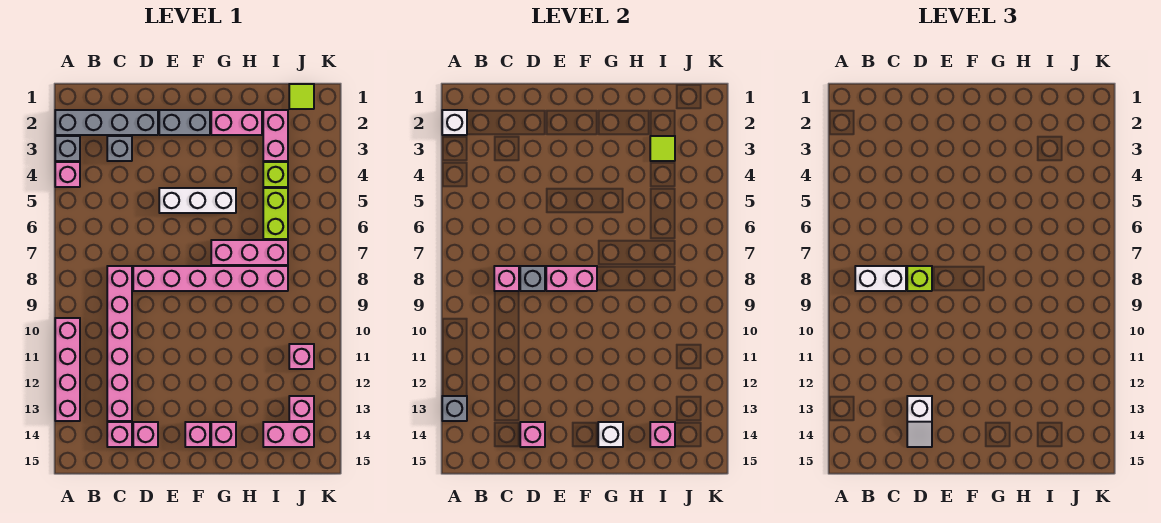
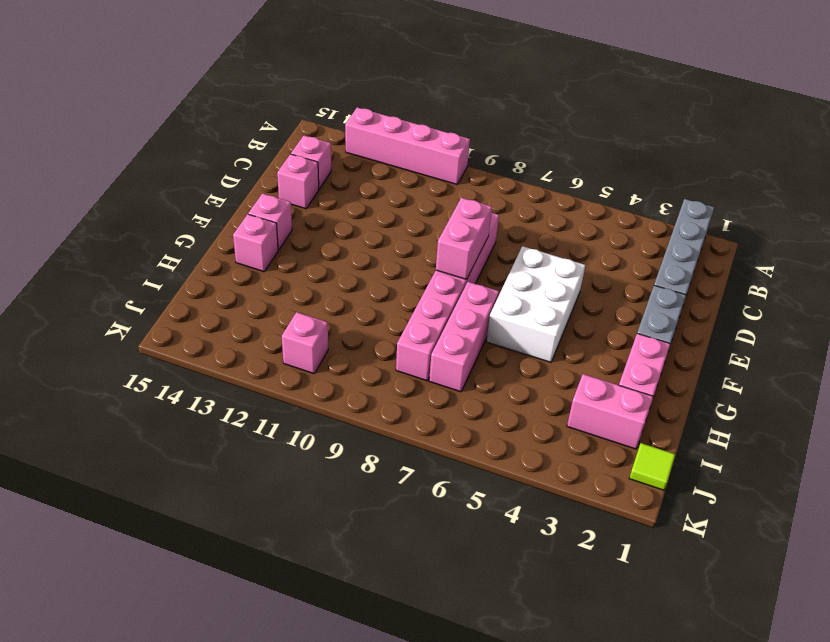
white brick E5:G6 level 1 -> white brick E5:G5 level 1
none -> grey brick A3 level 1
none -> pink brick A4 level 1
none -> grey brick C3 level 1
none -> pink brick C8:C13 level 1

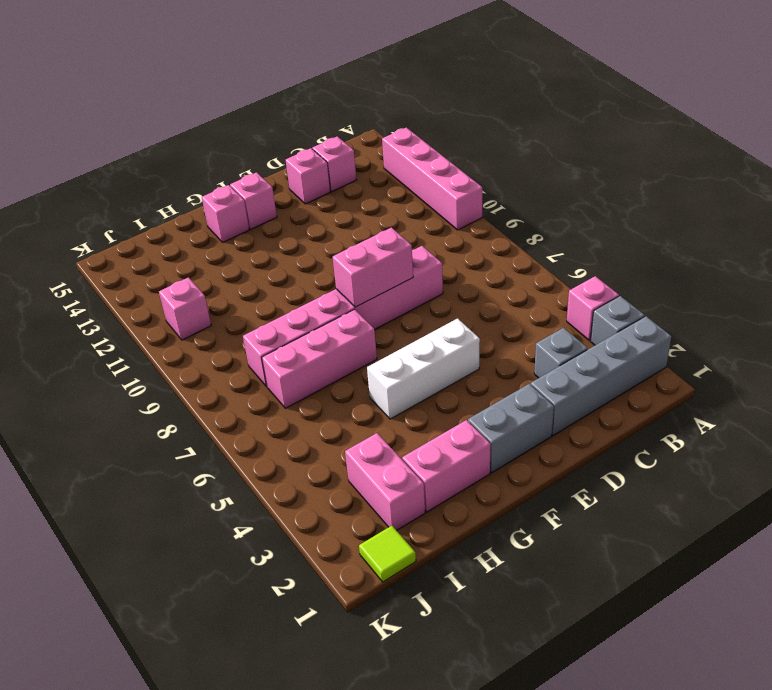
none -> pink brick C8:C13 level 1
none -> lime brick I4 level 1
none -> lime brick I5:I6 level 1
none -> pink brick I14:J14 level 1

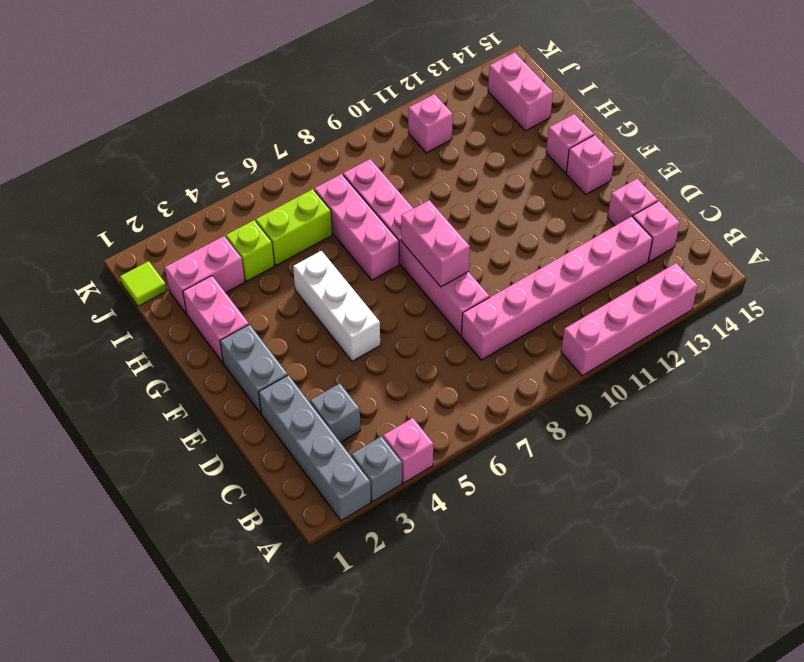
none -> pink brick J13 level 1
none -> white brick A2 level 2
none -> grey brick A13 level 2
none -> pink brick C8 level 2

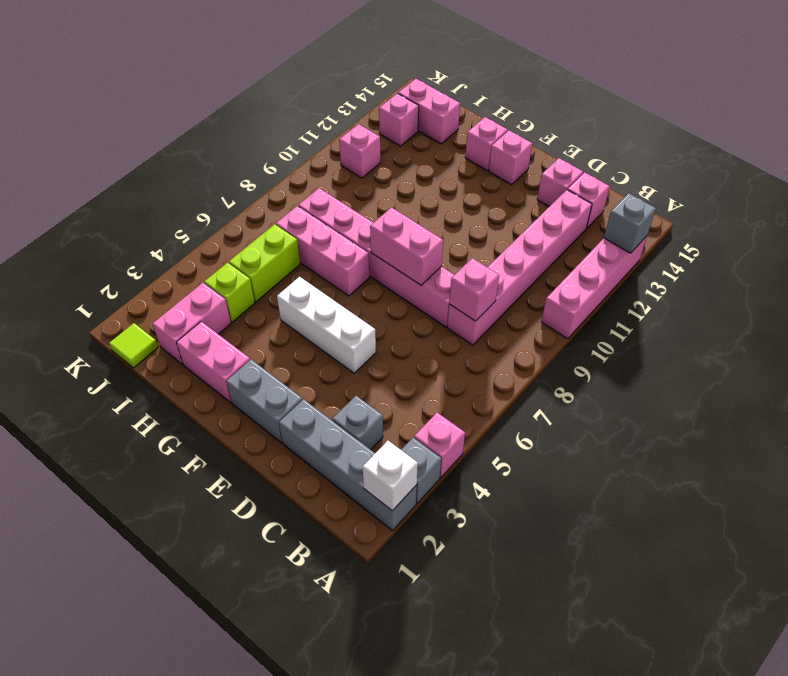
none -> grey brick D8 level 2
none -> pink brick D14 level 2
none -> white brick G14 level 2
none -> lime tile I3 level 2

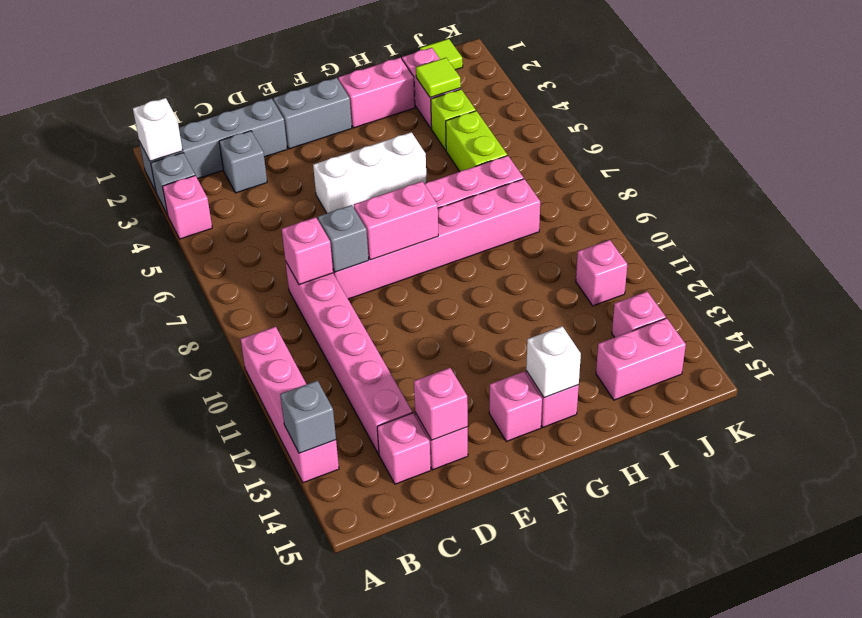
none -> pink brick I14 level 2
none -> white brick B8:C8 level 3
none -> lime brick D8 level 3
none -> white slope D13:D14 level 3 top 13

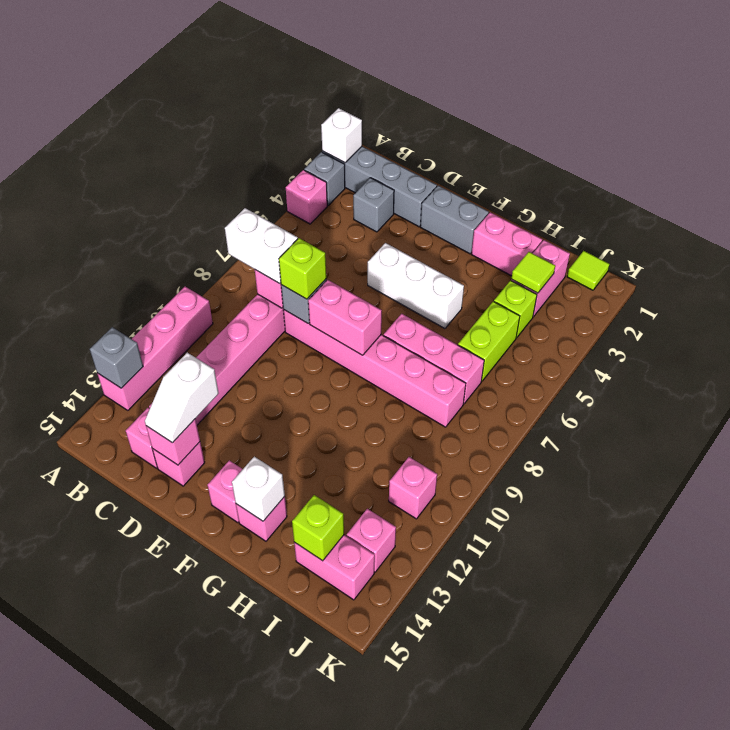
lime brick I14 level 2 -> pink brick I14 level 2

